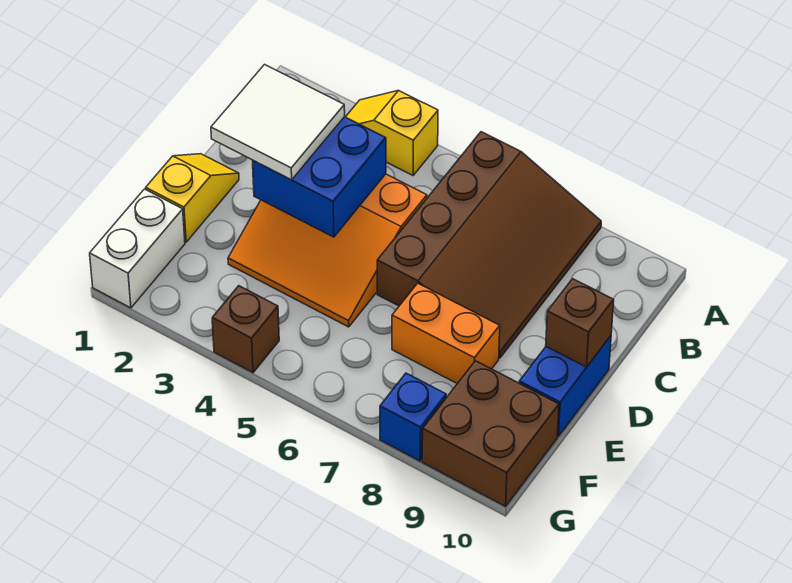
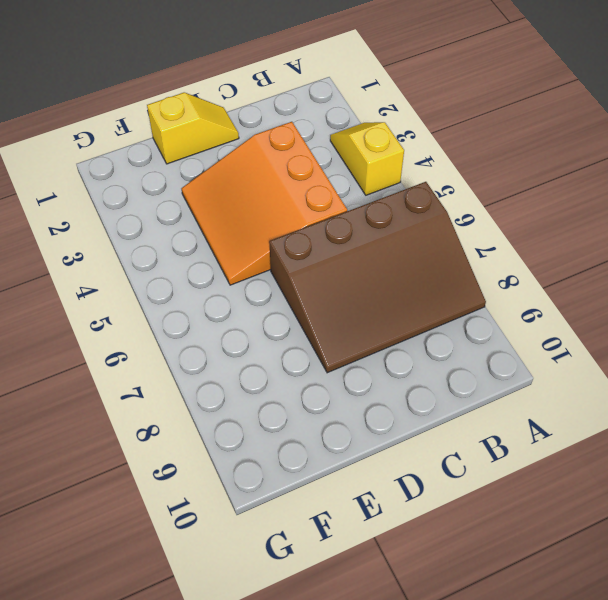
none -> blue brick D10:E10 level 1
none -> orange brick E7:E8 level 1
none -> white brick F1:G1 level 1

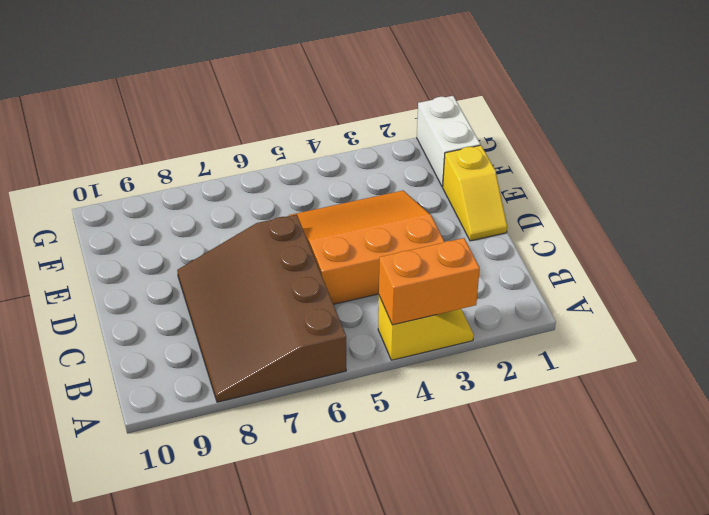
orange brick A3:A4 level 2 -> orange brick E7:E8 level 1
none -> blue brick D10:E10 level 1
none -> brown brick F9:G10 level 1
none -> brown brick G4 level 1

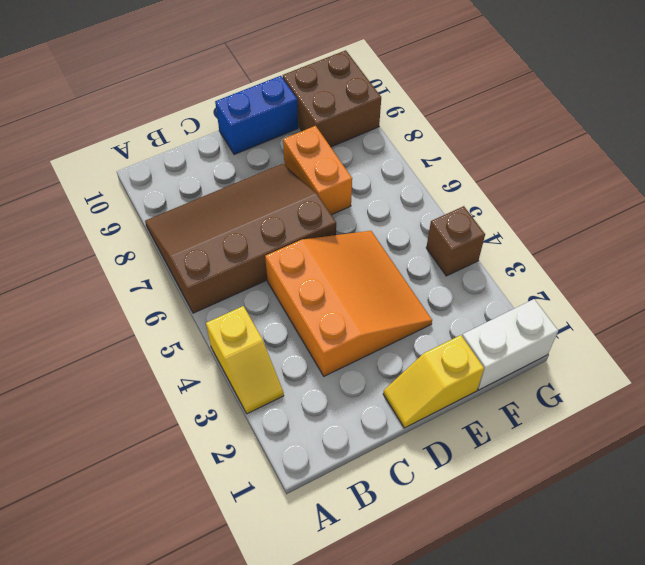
none -> blue brick G8 level 1
none -> blue brick C3:D4 level 2
none -> brown brick D10 level 2

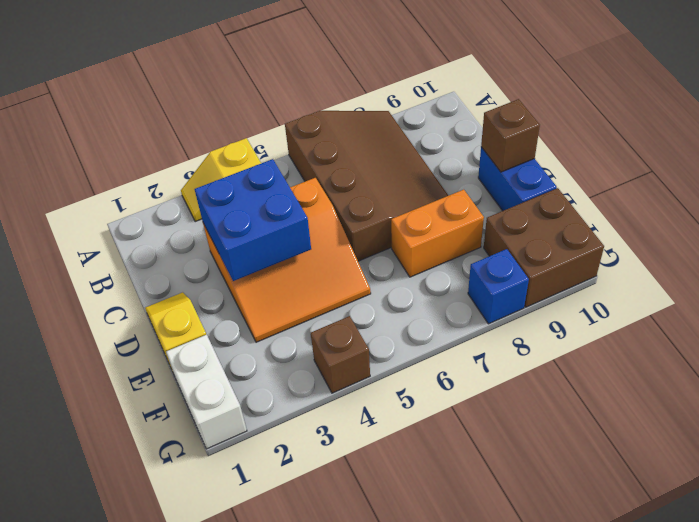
none -> white tile C2:D3 level 3

